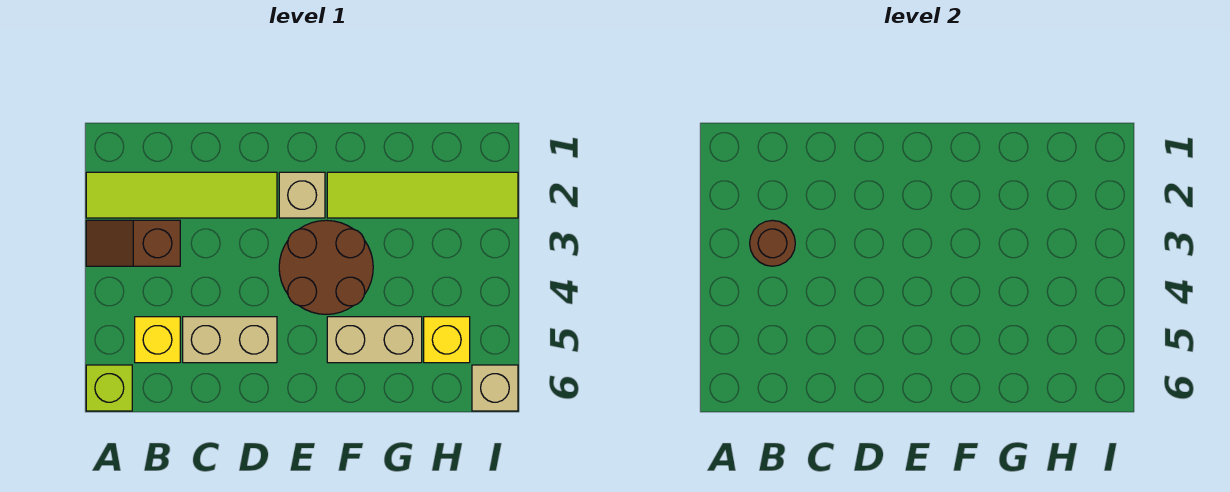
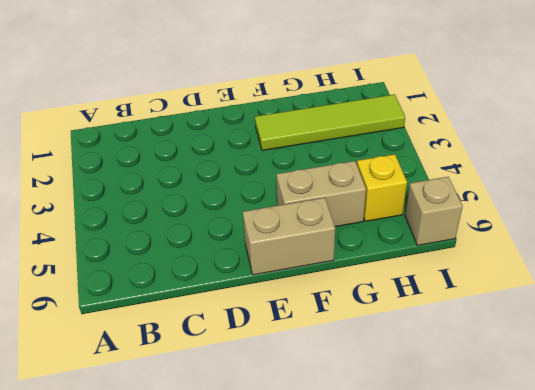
tan brick E6:F6 level 1 -> tan brick C5:D5 level 1
none -> lime tile A2:D2 level 1
none -> brown slope A3:B3 level 1 top B
none -> lime brick A6 level 1

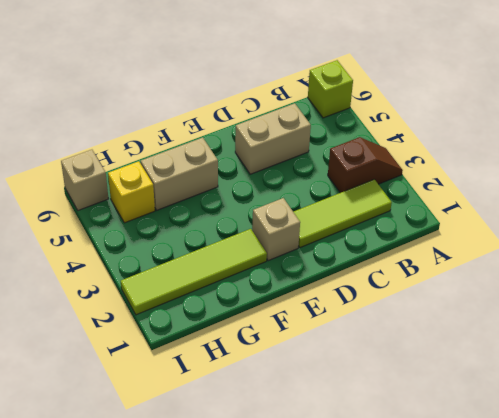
lime tile B2:D2 level 1 -> lime tile A2:D2 level 1
none -> yellow brick B5 level 1
none -> brown round brick E3:F4 level 1
none -> brown round brick B3 level 2

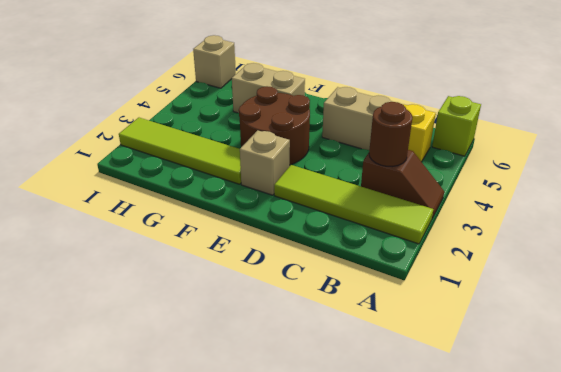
none -> yellow brick H5 level 1

